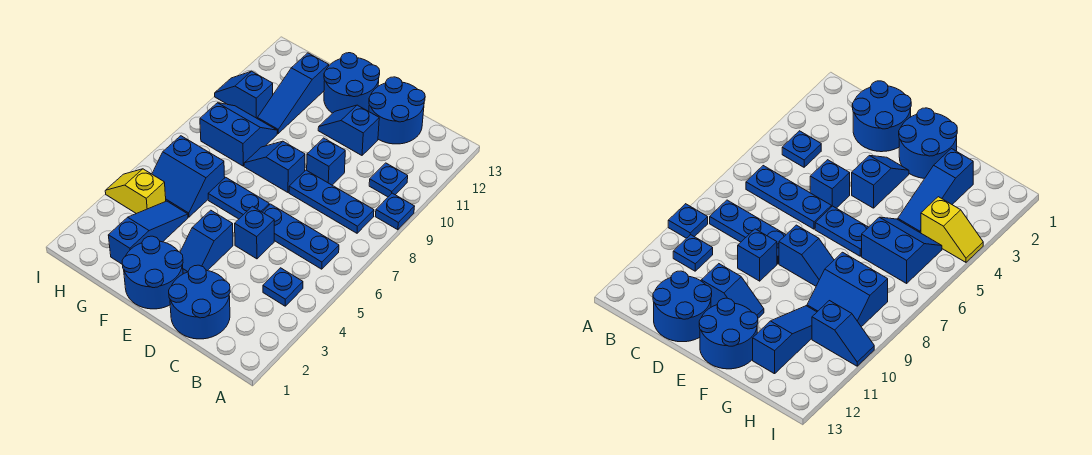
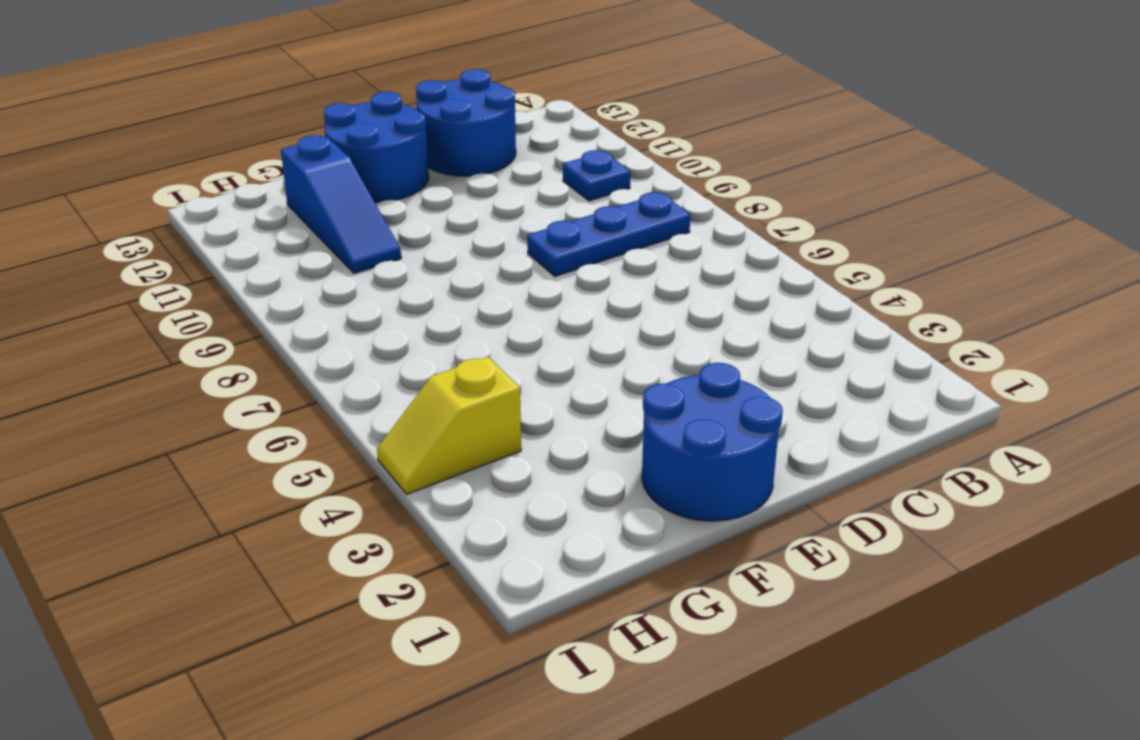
none -> blue plate A9 level 1
none -> blue plate B4 level 1
none -> blue plate B6:D6 level 1

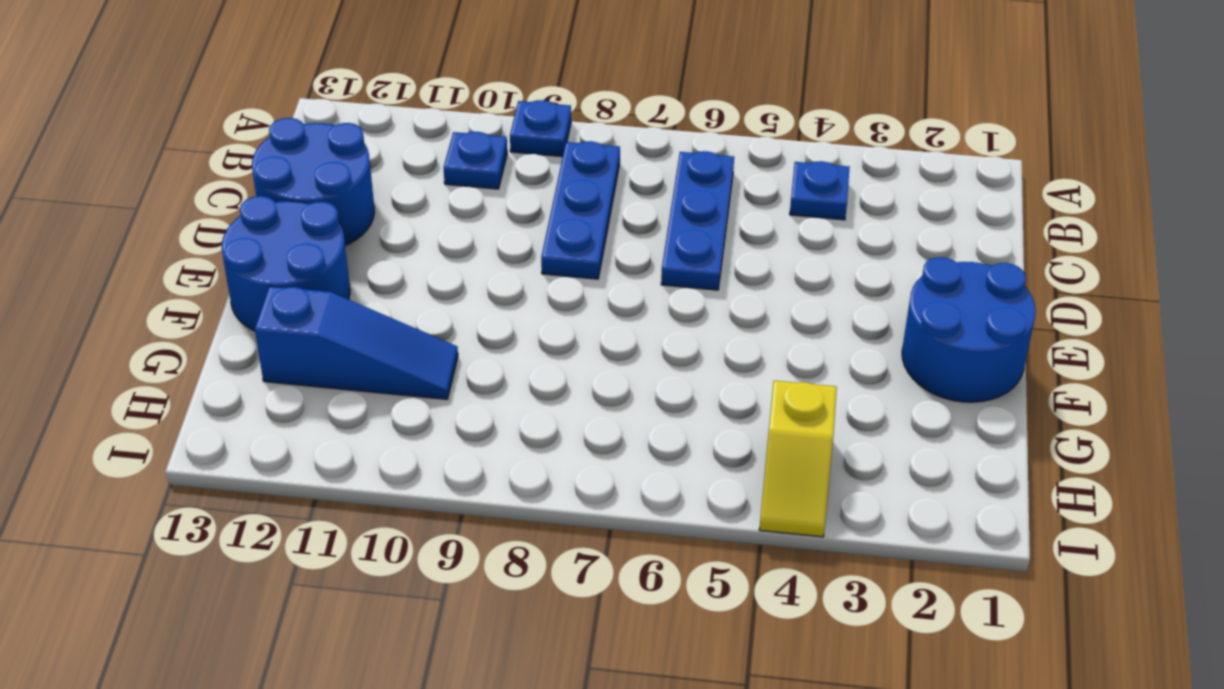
none -> blue round brick C1:D2 level 1
none -> blue brick D5 level 1
none -> blue brick D9 level 1

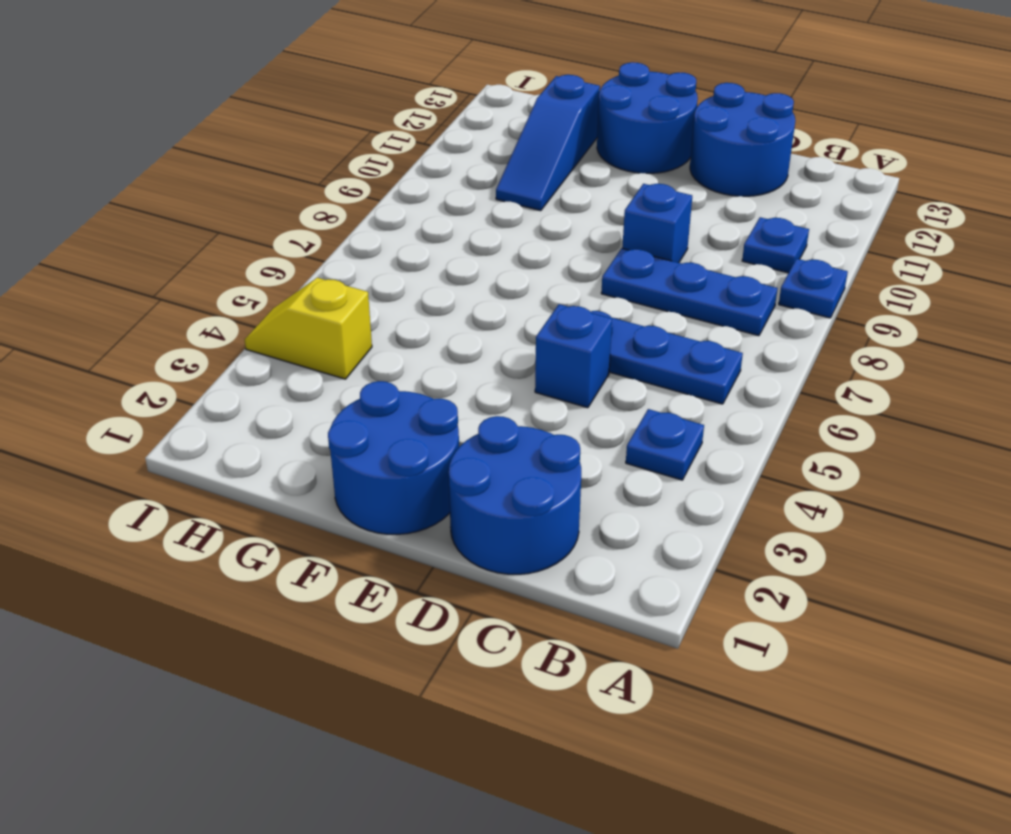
none -> blue slope D11:E11 level 1 top D
none -> blue slope E3:E4 level 1 top 4
none -> blue plate E6:F6 level 1

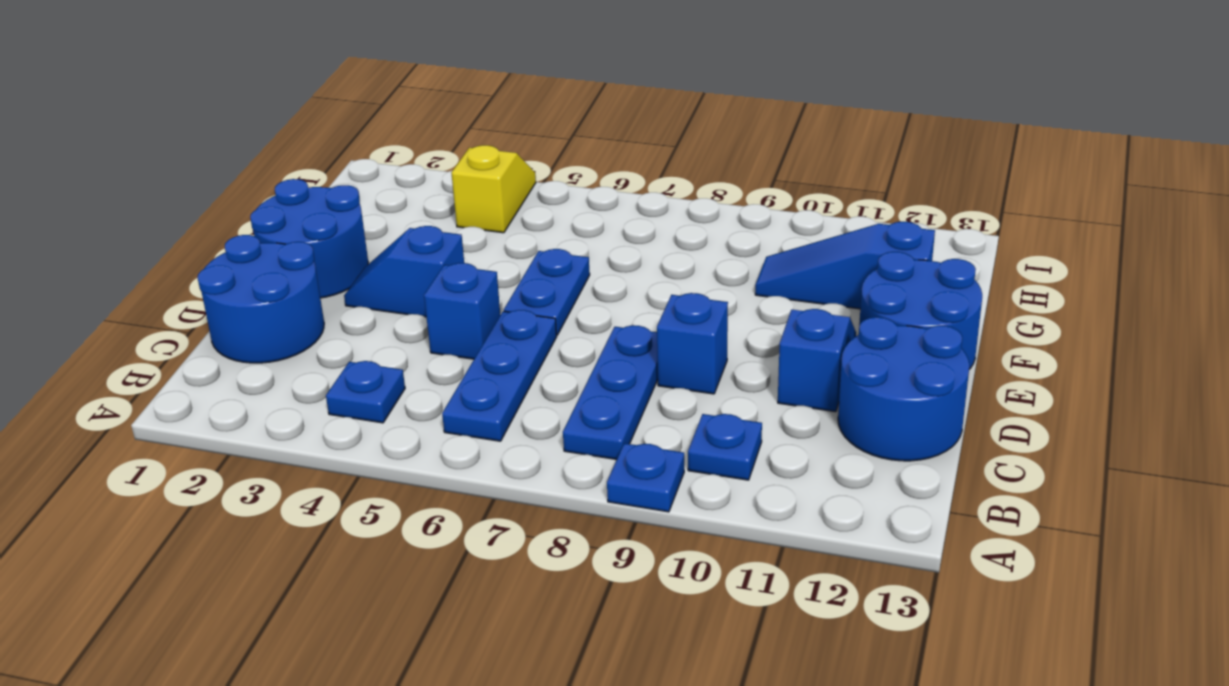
none -> blue slope E8:F8 level 1 top E
none -> blue slope G2:G4 level 1 top 2
none -> blue slope G5:H6 level 1 top 6

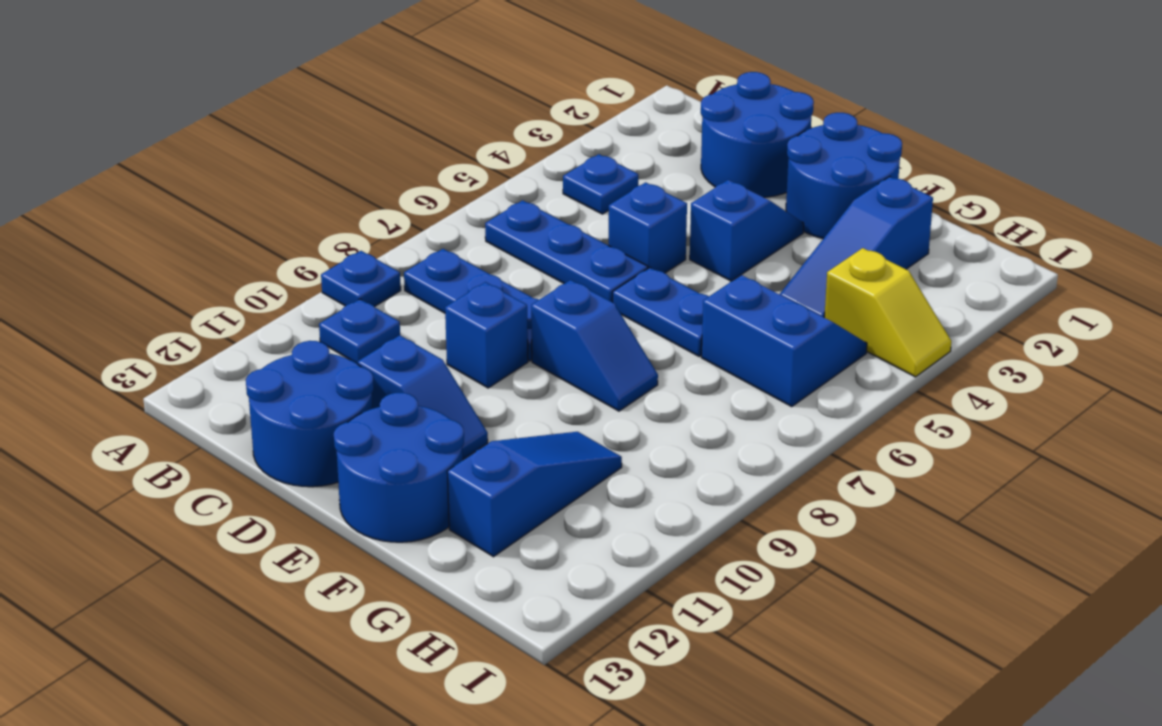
none -> blue slope G8:H9 level 1 top 8
none -> blue slope H10:I10 level 1 top H

